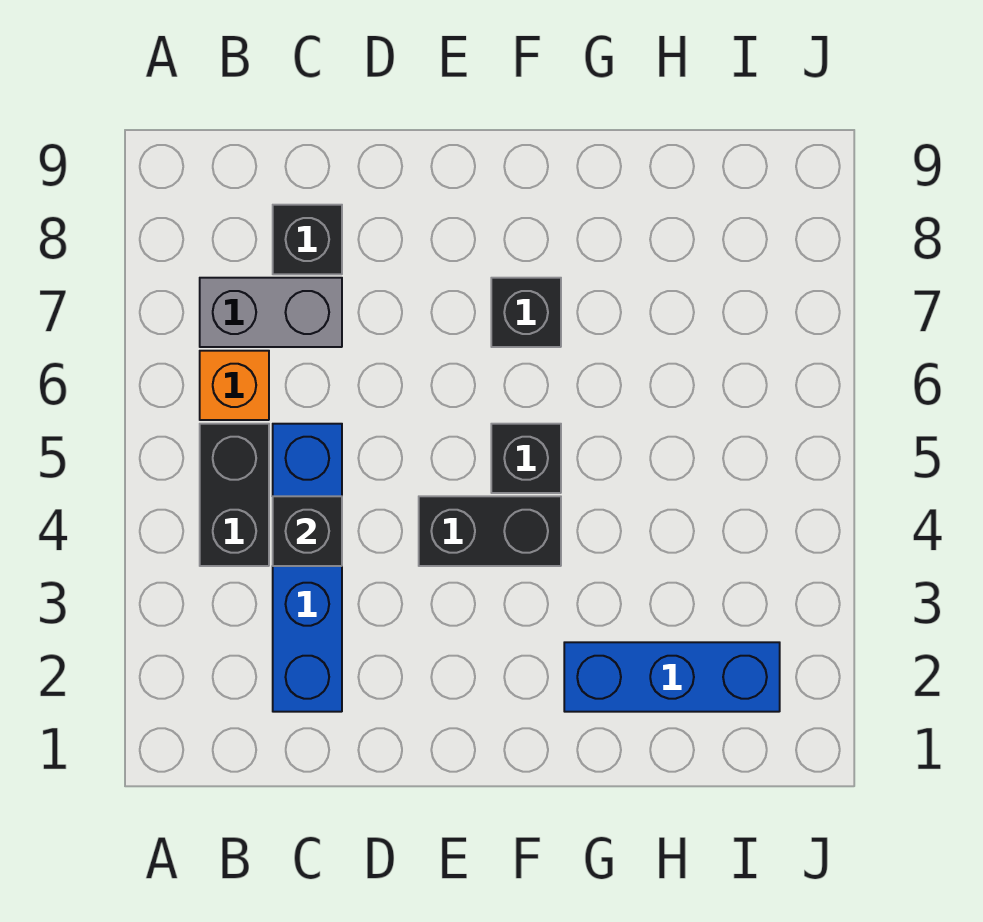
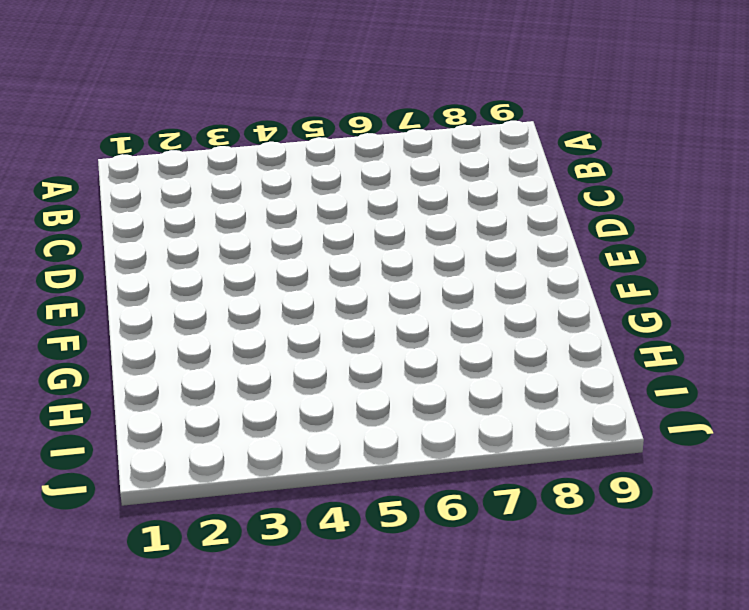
none -> black brick B4:B5 level 1
none -> orange brick B6 level 1

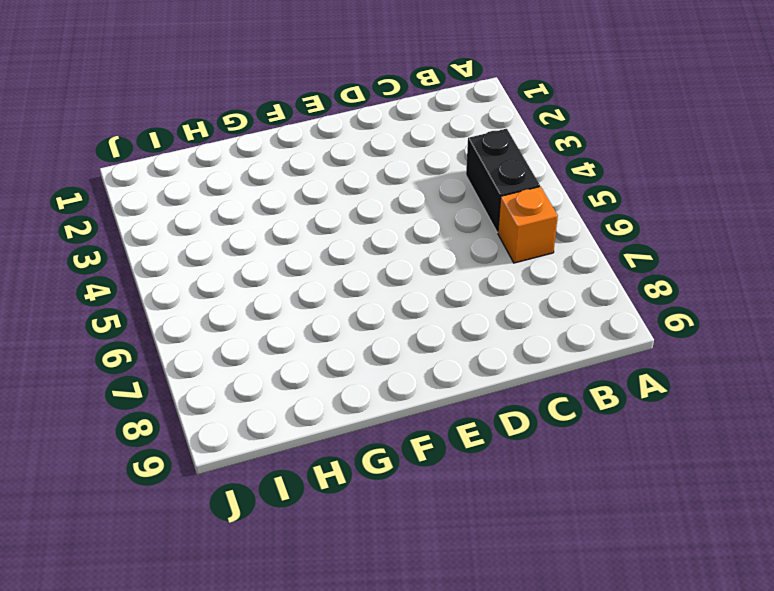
none -> grey brick B7:C7 level 1
none -> blue brick C2:C5 level 1

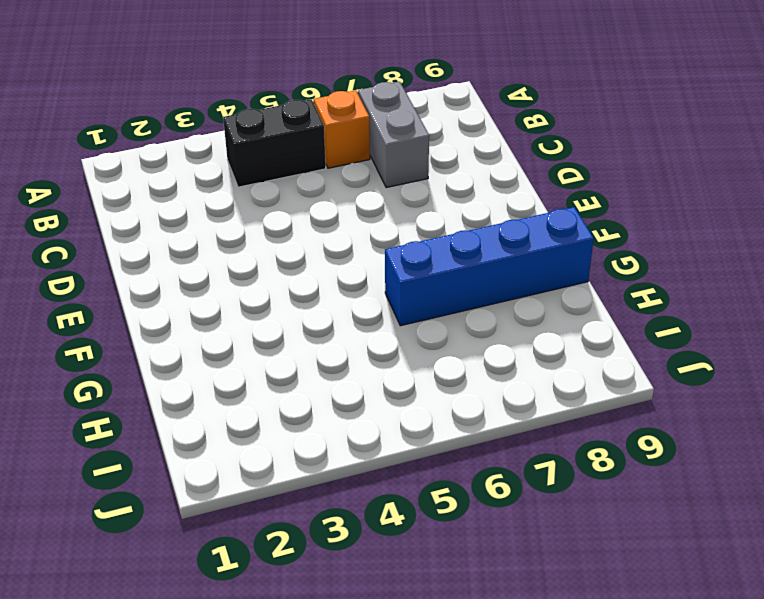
blue brick G6:G9 level 1 -> blue brick C2:C5 level 1
none -> black brick C8 level 1
none -> black brick E4:F4 level 1

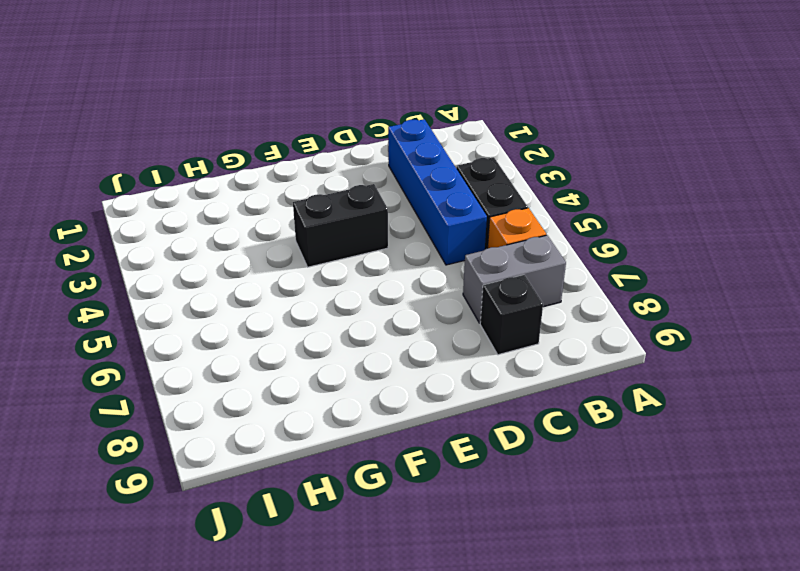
none -> black brick F5 level 1
none -> black brick F7 level 1

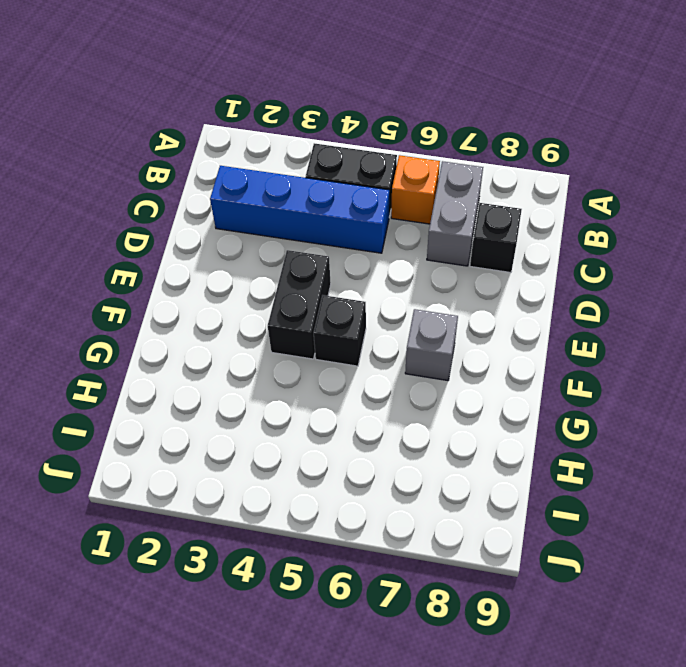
grey brick F7 level 1 -> black brick F7 level 1
none -> blue brick G2:I2 level 1
none -> black brick C4 level 2

